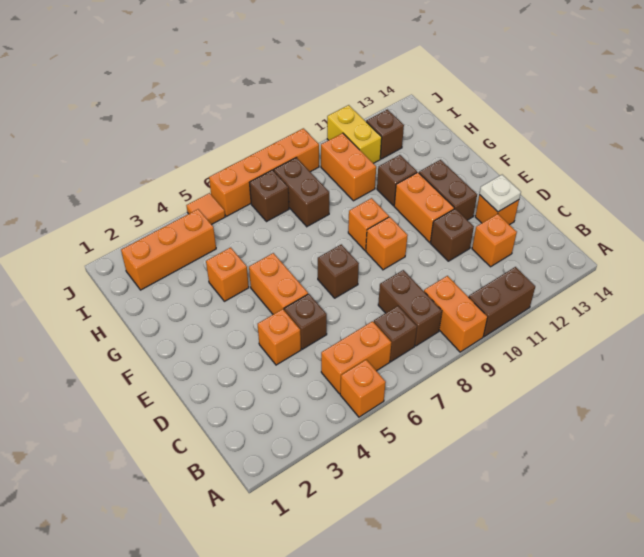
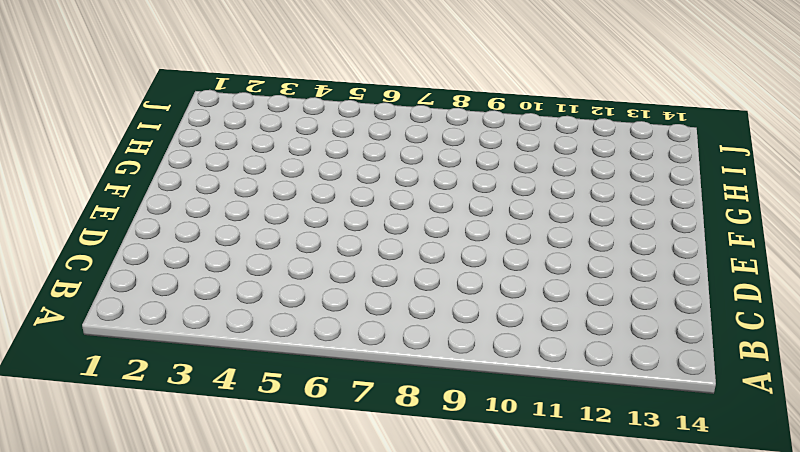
none -> orange brick A5 level 1
none -> orange brick A9:B9 level 1
none -> brown brick A10:A11 level 1

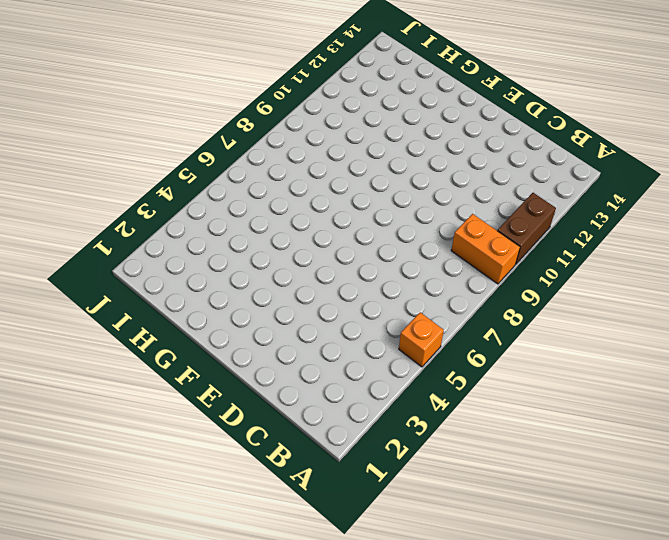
none -> orange brick B5:B6 level 1
none -> brown brick B7 level 1
none -> brown brick B8:C8 level 1

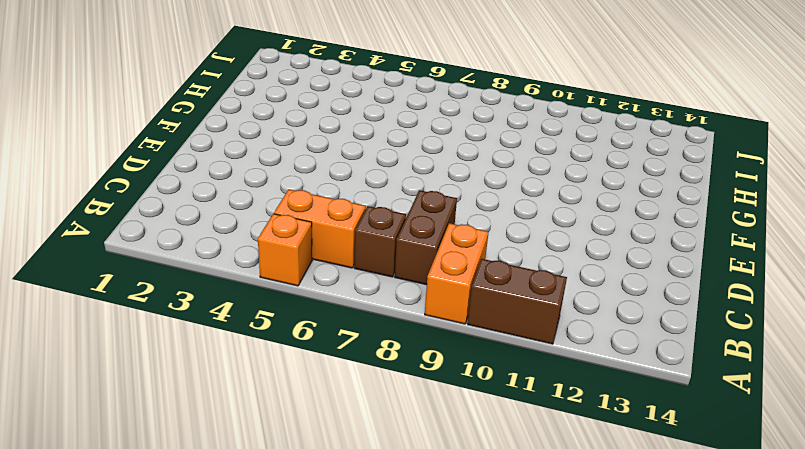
none -> orange brick C12 level 1
none -> orange brick D4 level 1
none -> brown brick D5 level 1

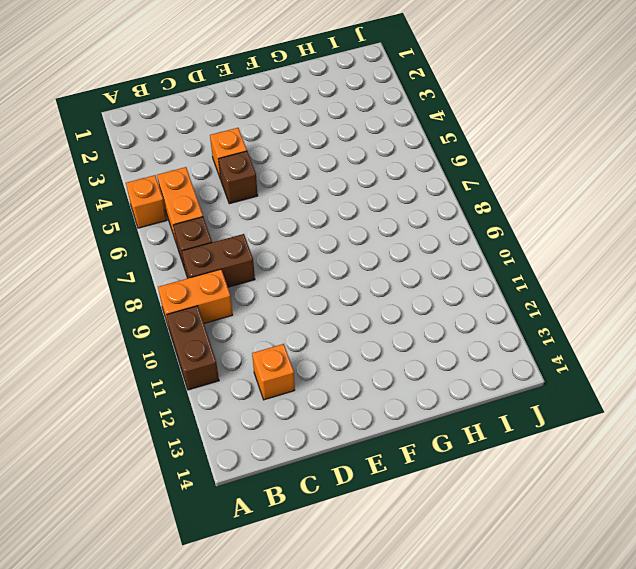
none -> brown brick D11 level 1
none -> orange brick D13 level 1
none -> orange brick E5:F5 level 1

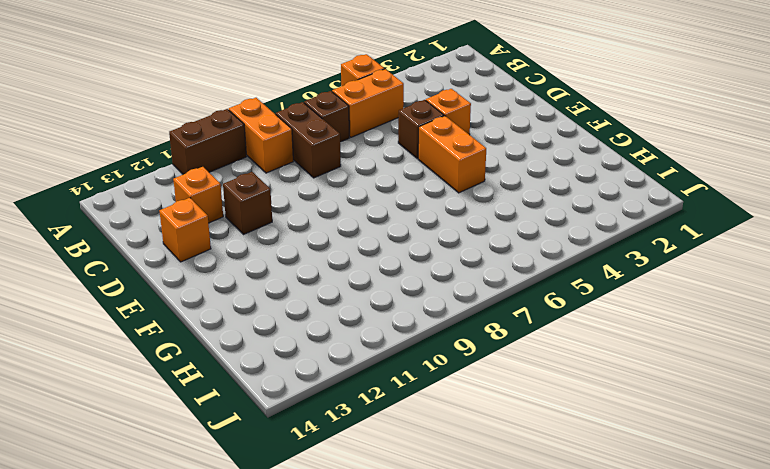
none -> brown brick E7 level 1
none -> orange brick E9 level 1
none -> orange brick E11:F11 level 1

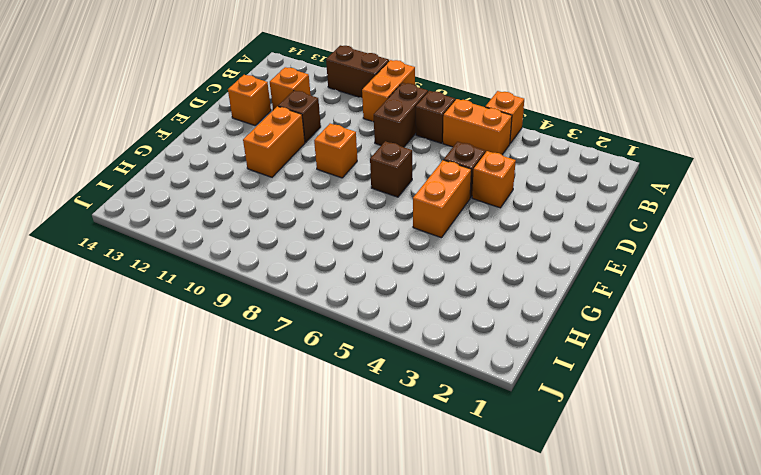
none -> brown brick E12:F12 level 1
none -> orange brick F9 level 1
none -> orange brick G4 level 1

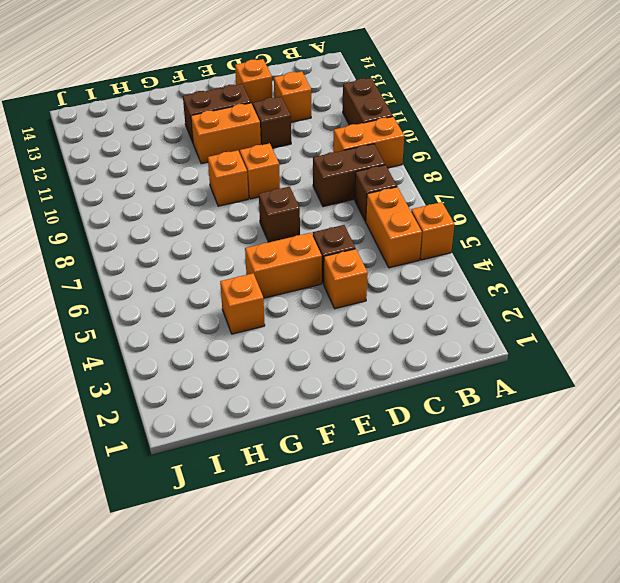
none -> brown brick G11 level 1
none -> brown brick H8:I8 level 1
none -> orange brick H10:I10 level 1

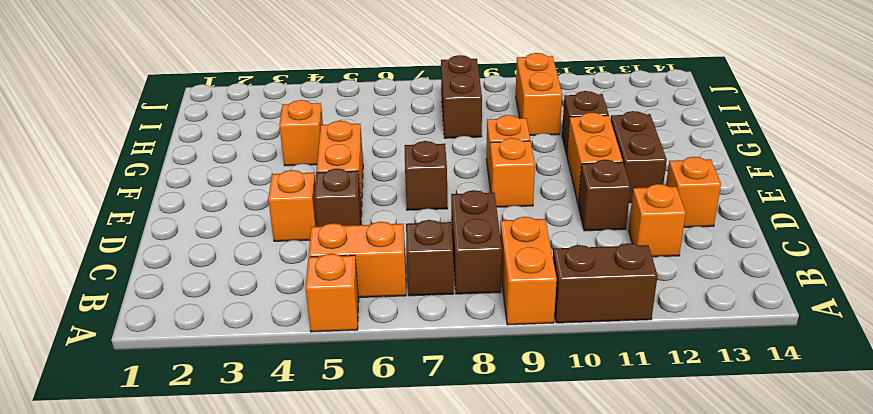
none -> orange brick I2:I4 level 1
none -> brown brick I7 level 1
none -> yellow brick I11:J11 level 1

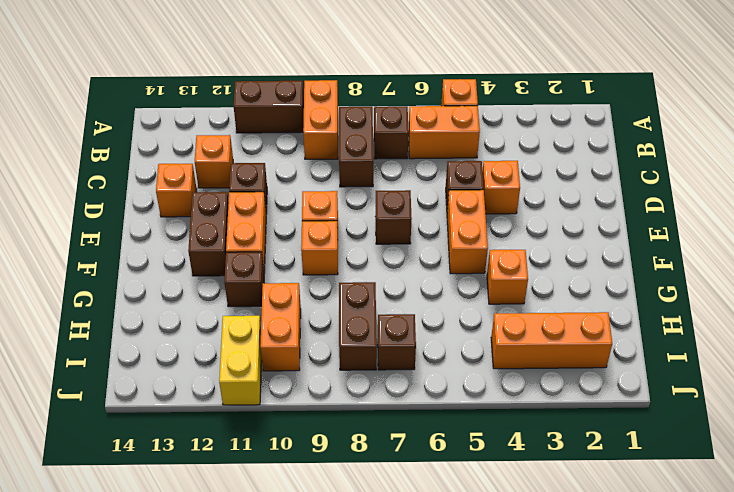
none -> brown brick I12 level 1
none -> orange tile J5 level 1
none -> orange brick J6:J9 level 1

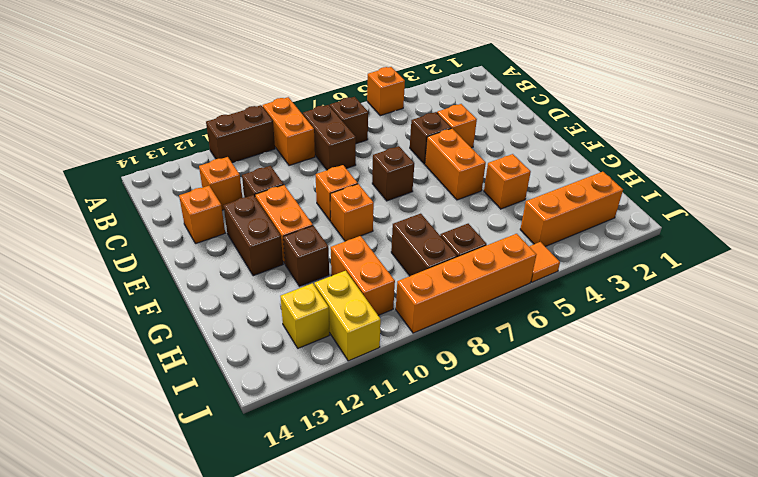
yellow brick I12 level 1 -> brown brick I12 level 1
none -> orange brick B5:B6 level 1
none -> white plate D13 level 2

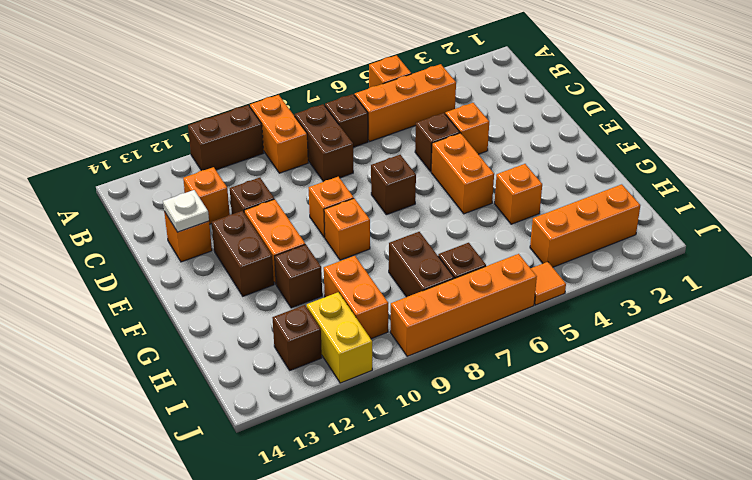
orange brick B4:B6 level 1 -> orange brick B5:B6 level 1

